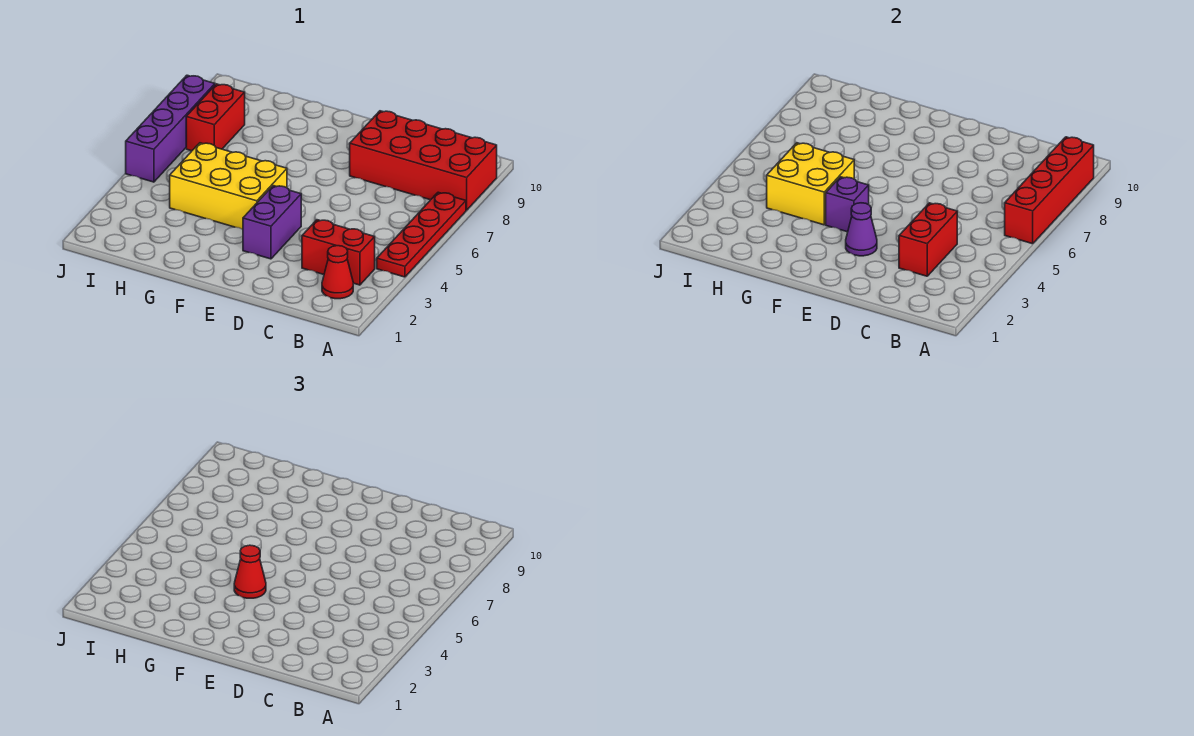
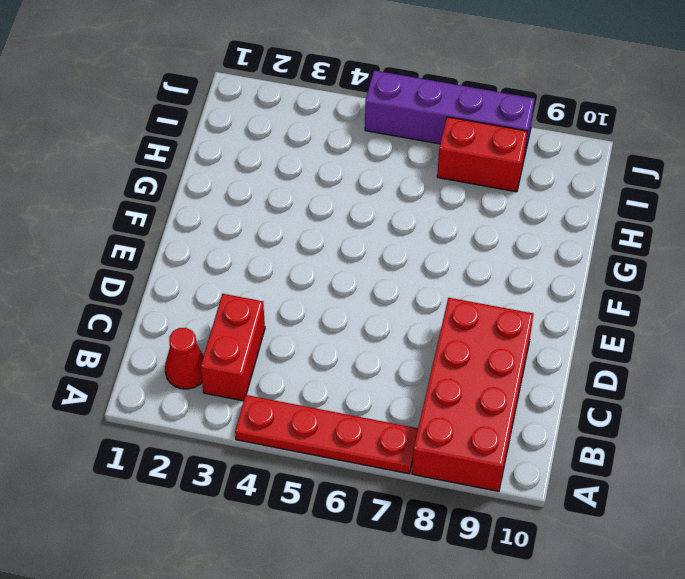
none -> purple brick E3:E4 level 1
none -> yellow brick F4:H5 level 1
none -> red brick A6:A9 level 2

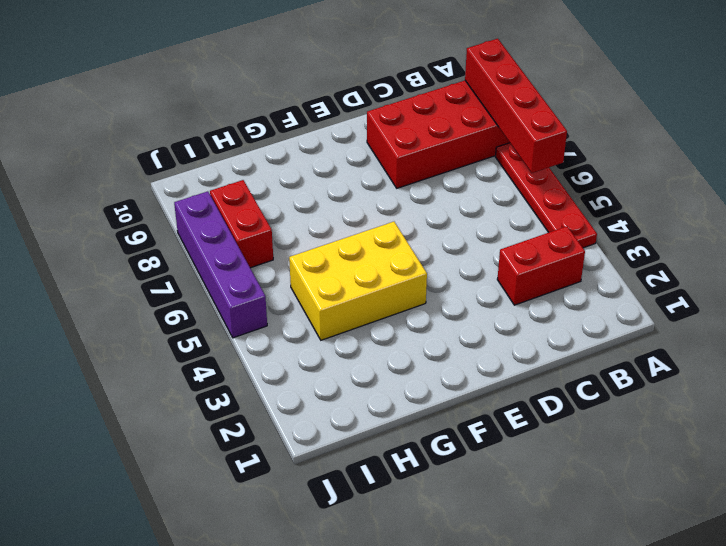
none -> red cone B2 level 1
none -> purple brick E3:E4 level 1
none -> red brick C3:C4 level 2

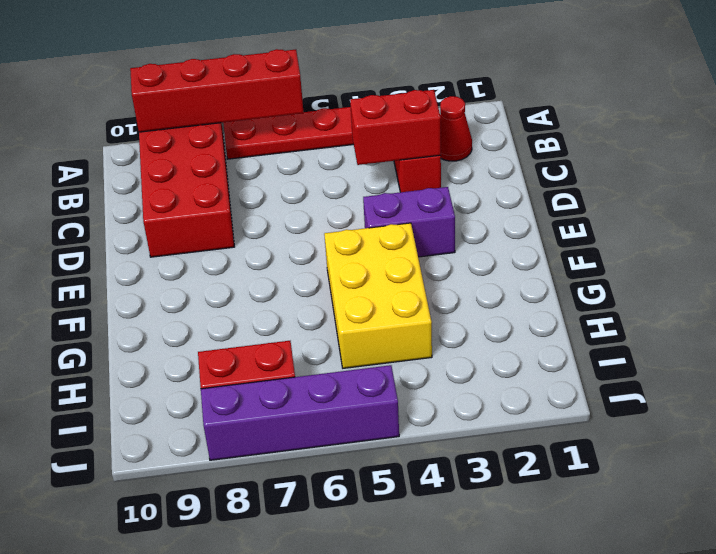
none -> purple cone E3 level 2
none -> purple brick F4 level 2
none -> yellow brick G4:H5 level 2

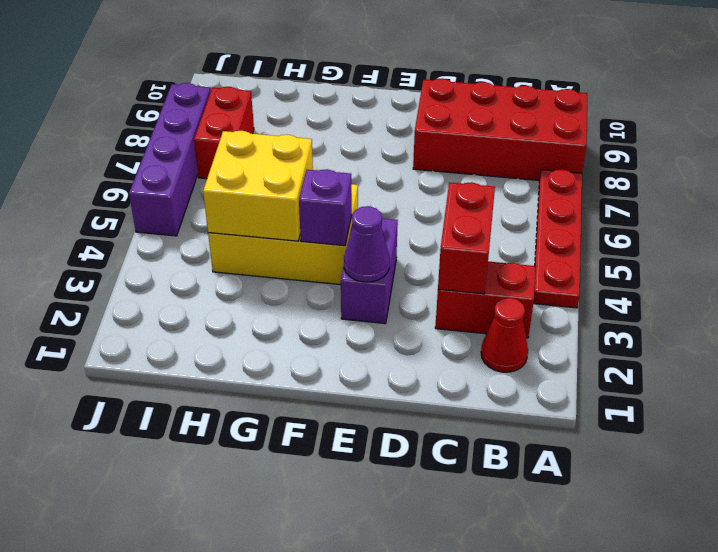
none -> red brick A6:A9 level 2
none -> red cone F4 level 3

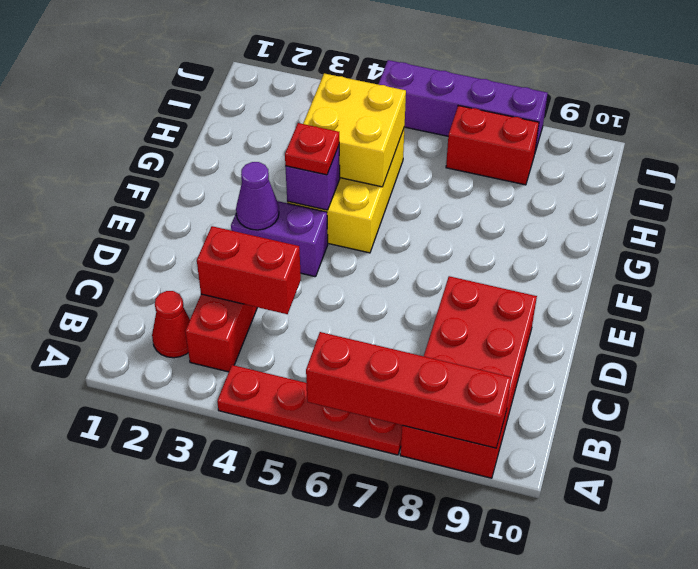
red plate F4 level 3 -> red cone F4 level 3

